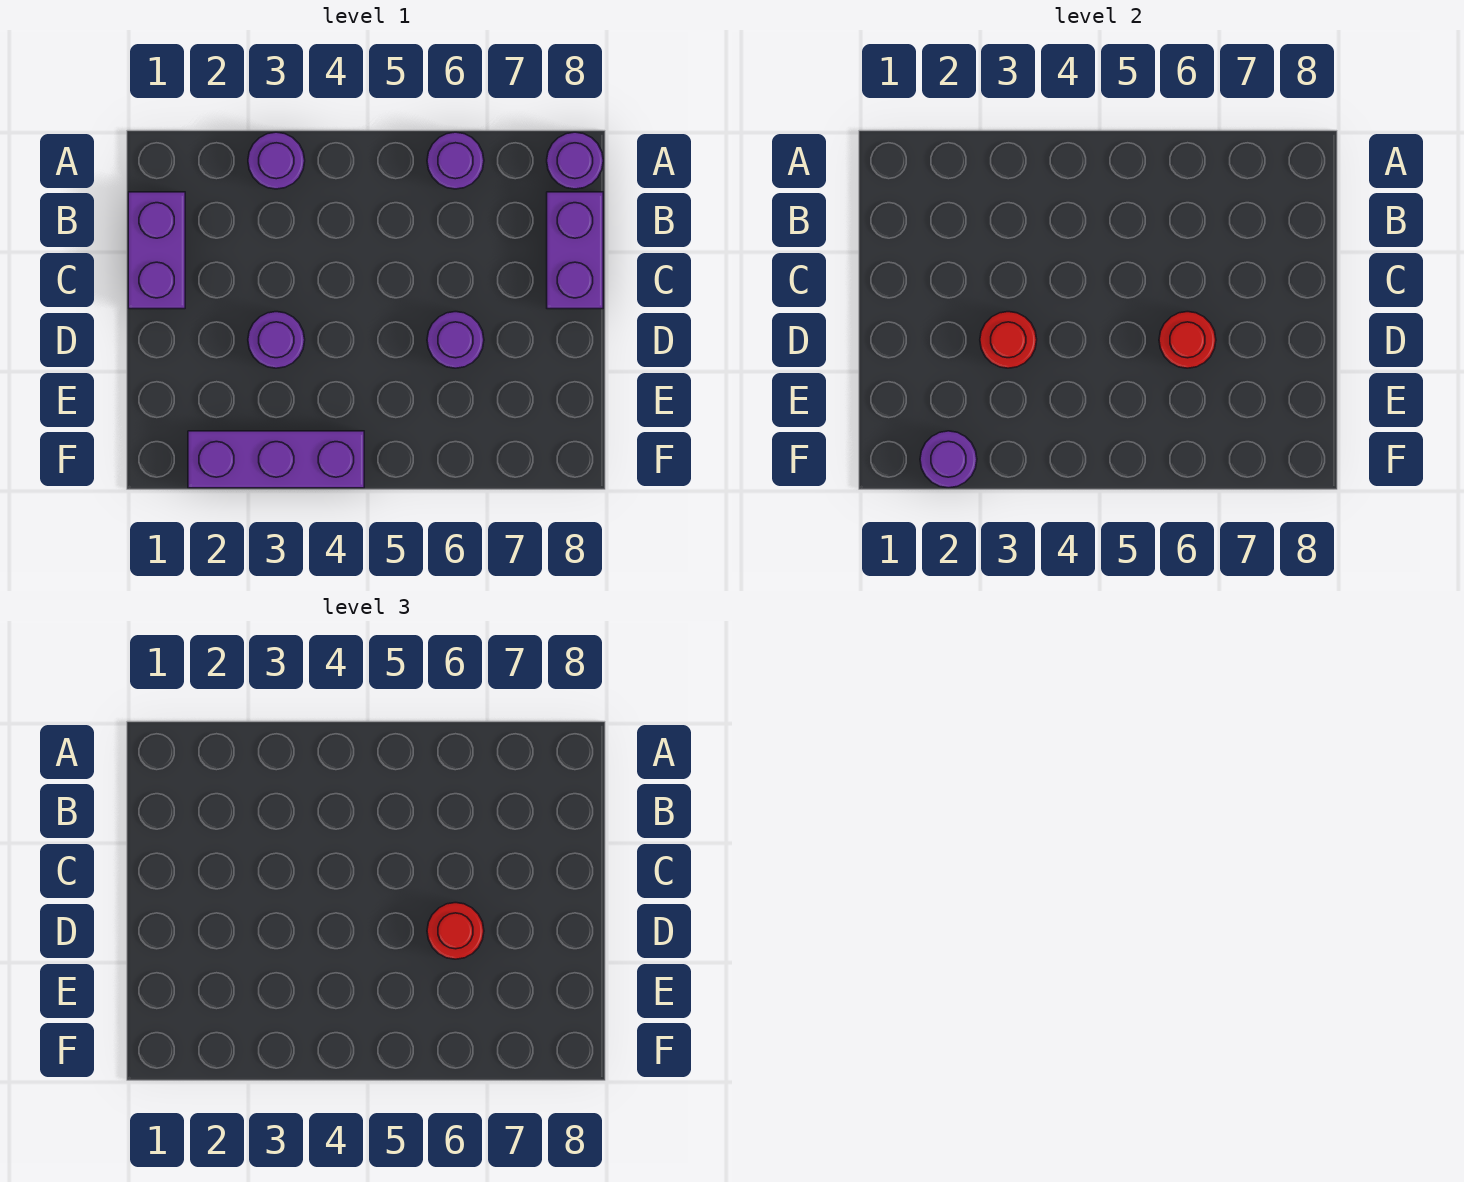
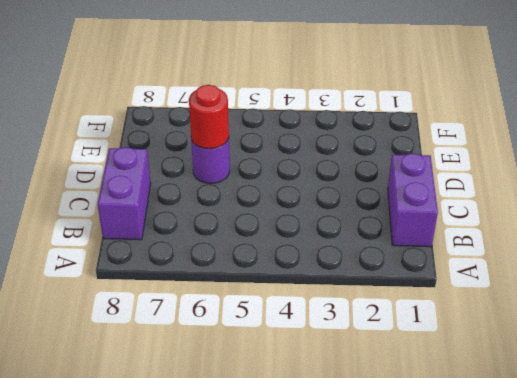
none -> purple round brick A3 level 1
none -> purple round brick A6 level 1
none -> purple round brick A8 level 1

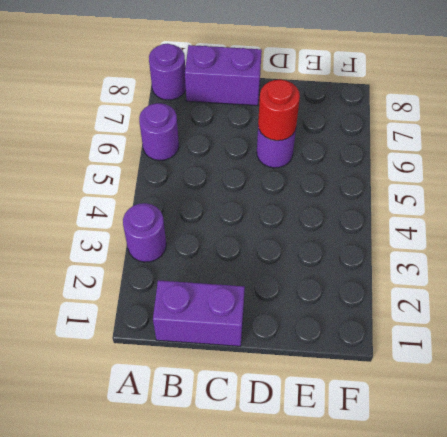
none -> purple round brick D3 level 1
none -> purple brick F2:F4 level 1
none -> red round brick D3 level 2

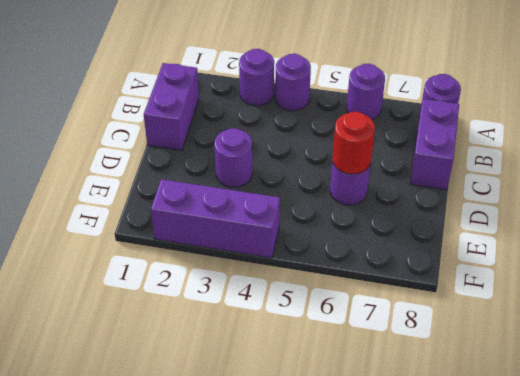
purple round brick A4 level 1 -> purple round brick F2 level 2
none -> red round brick D3 level 2
none -> red round brick D6 level 3

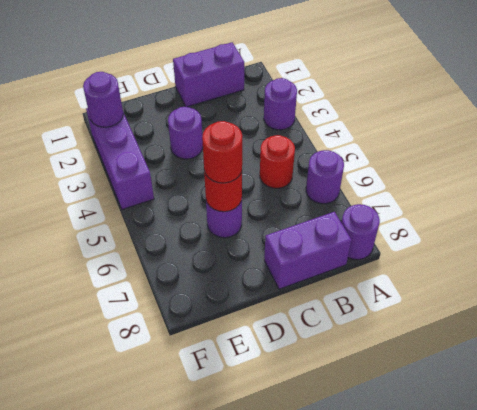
red round brick B5 level 1 -> red round brick D3 level 2

